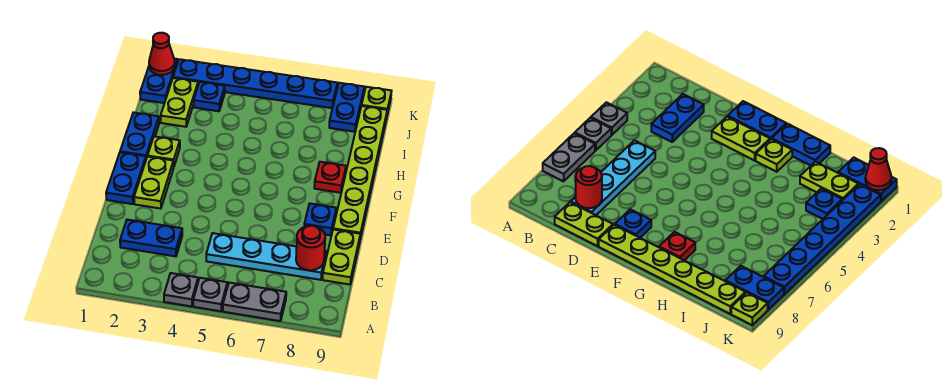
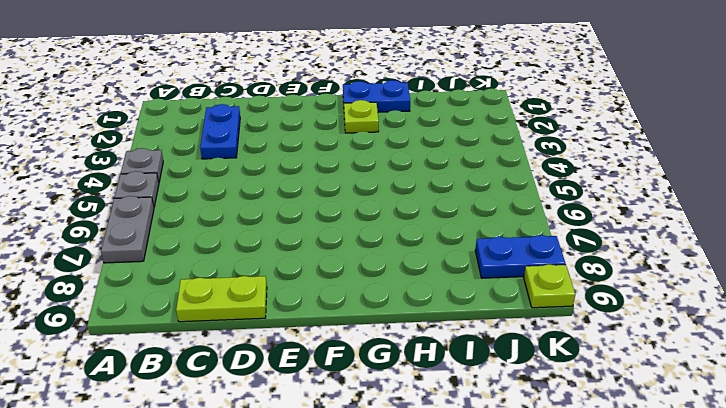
none -> cyan plate C5:C8 level 1
none -> blue plate E1:F1 level 1
none -> lime plate E2:F2 level 1

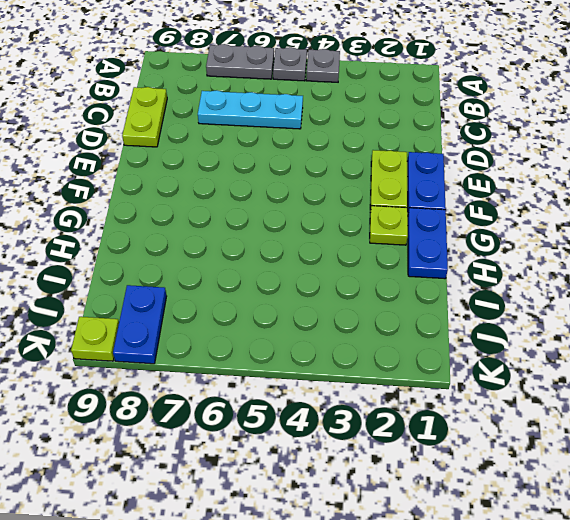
cyan plate C5:C7 level 1 -> cyan plate C5:C8 level 1
none -> blue plate C2:C3 level 1
none -> blue plate E8 level 1
none -> lime plate E9:J9 level 1

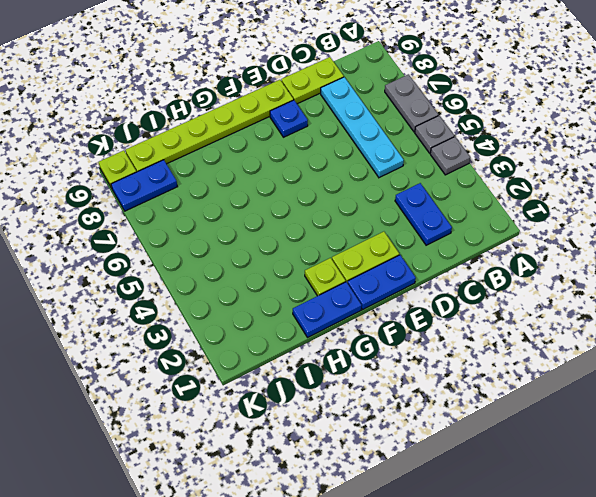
none -> red plate G8 level 1
none -> lime plate I2:J2 level 1
none -> blue plate J1:K1 level 1

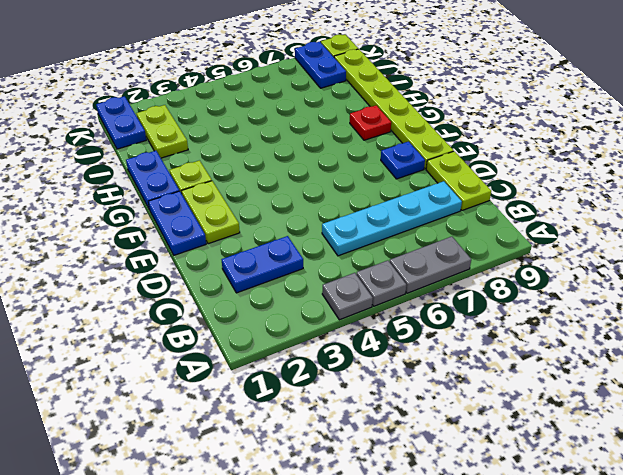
none -> blue plate J3 level 1
none -> blue plate K2:K7 level 1
none -> red round brick C8 level 2

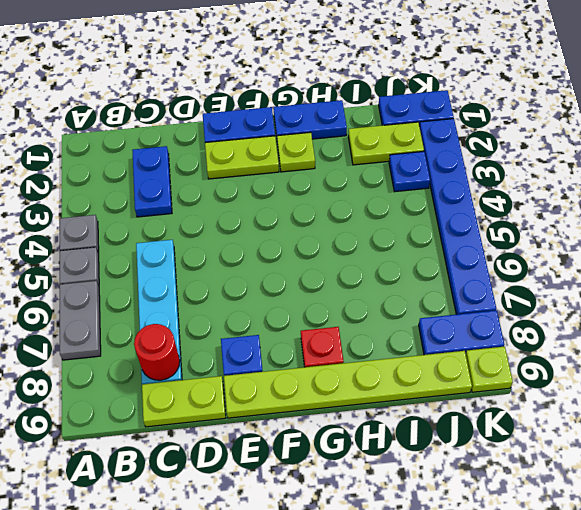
none -> red cone K1 level 2

